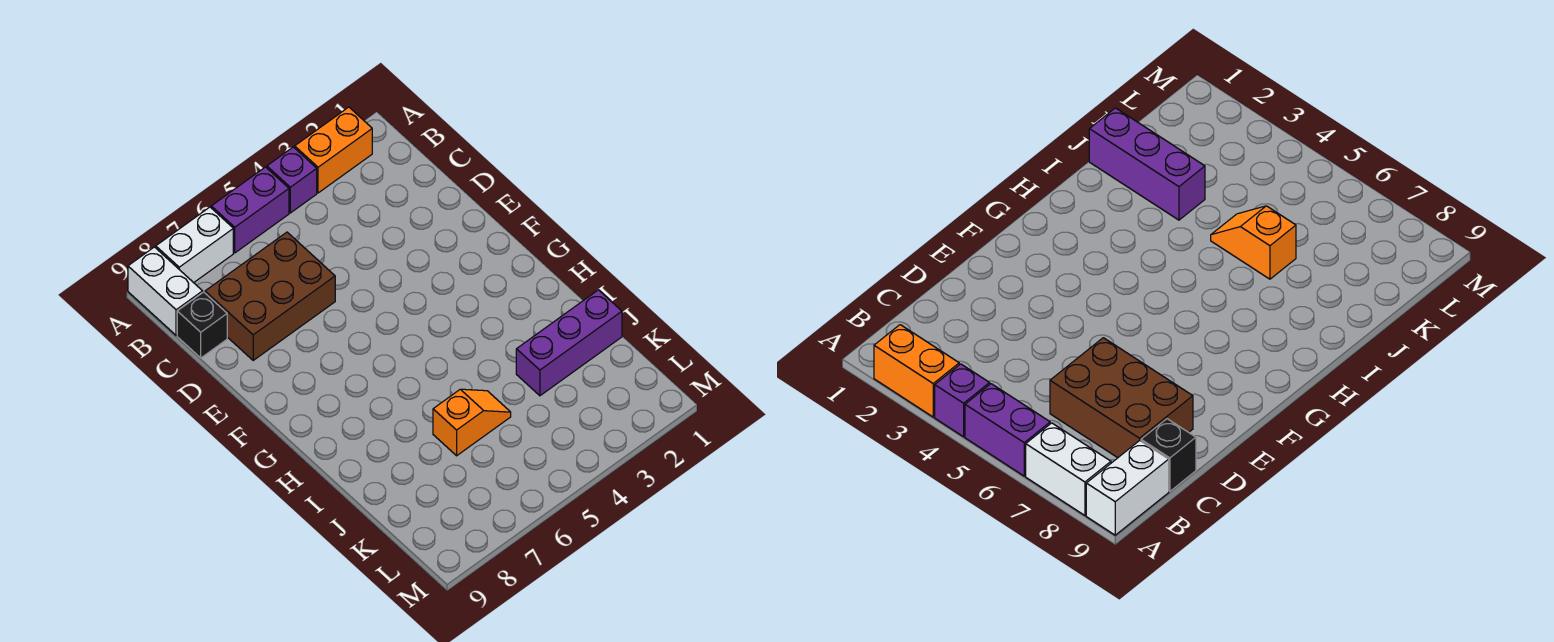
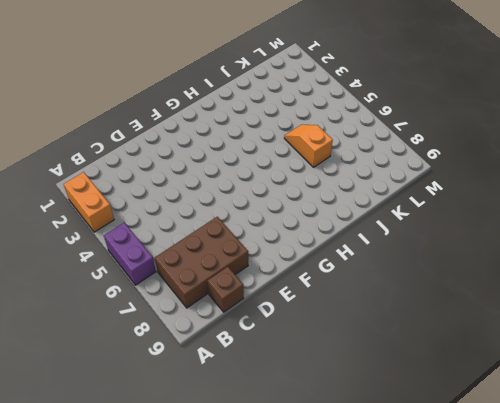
brown brick B7:D8 level 1 -> brown brick C6:D8 level 1
brown brick C9 level 1 -> black brick C9 level 1
none -> purple brick A4 level 1
none -> white brick A7:A8 level 1

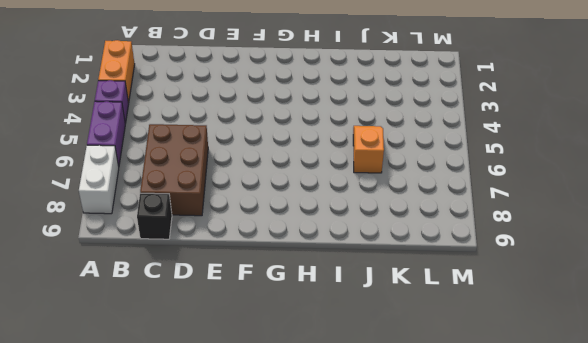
none -> white brick A9:B9 level 1
none -> purple brick J1:J3 level 1

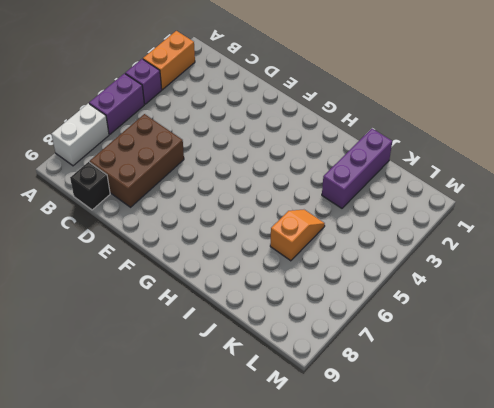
none -> white brick A9:B9 level 1

